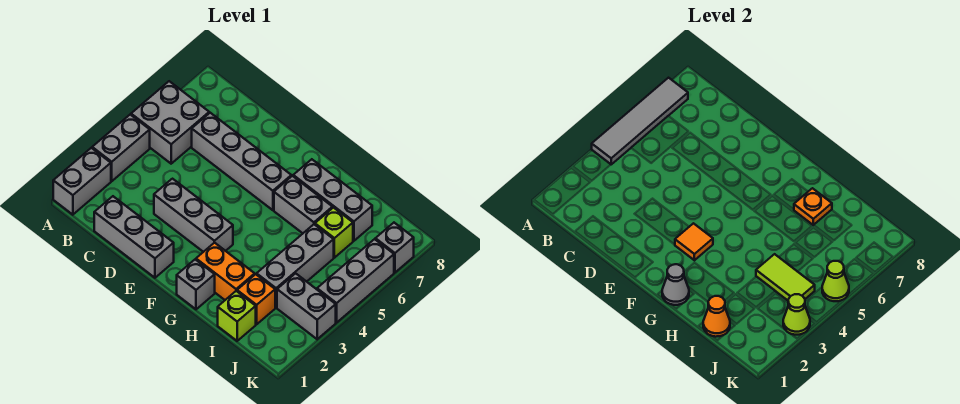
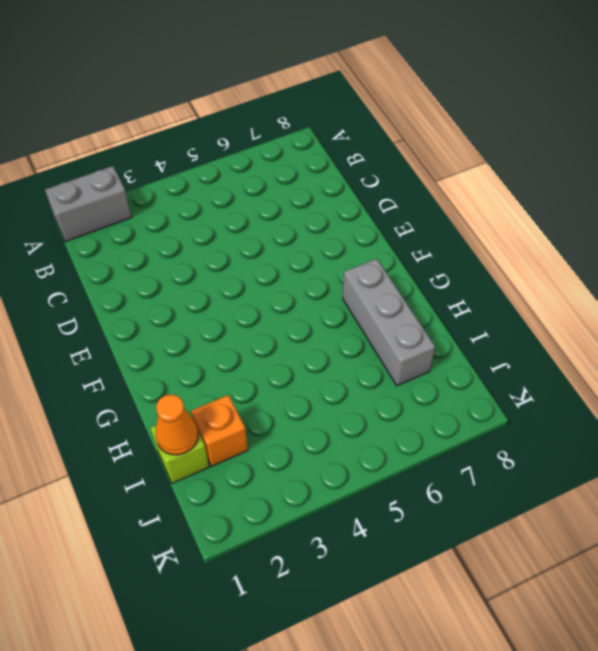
none -> grey brick A3:A4 level 1
none -> grey brick A5:B6 level 1
none -> grey brick C1:E1 level 1

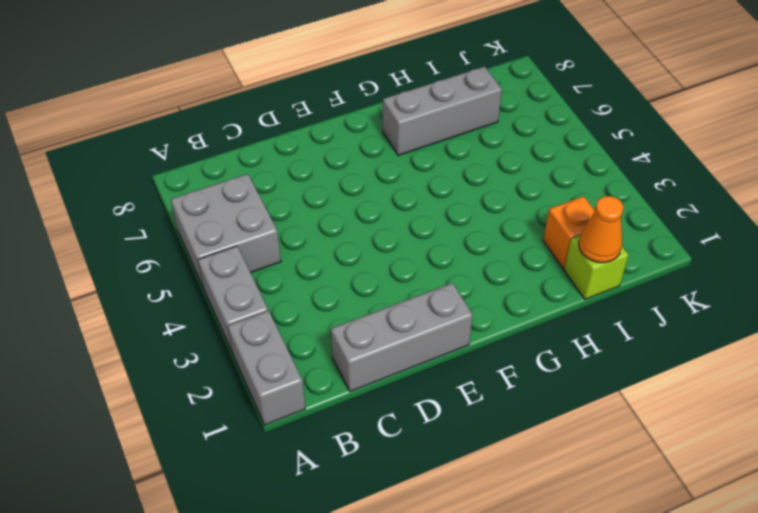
none -> grey brick C6:F6 level 1
none -> grey brick D3:F3 level 1
none -> grey brick G1 level 1

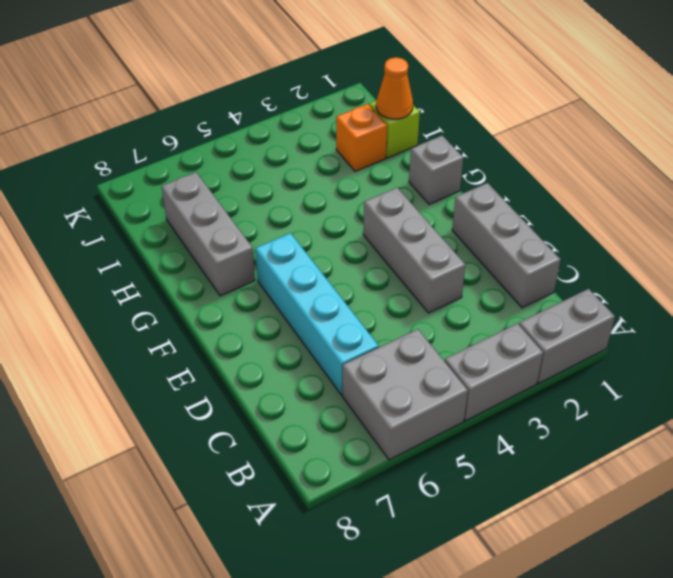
cyan brick C6:F6 level 1 -> grey brick C6:F6 level 1
none -> orange brick G2:H2 level 1
none -> grey brick G6:H6 level 1
none -> grey brick I3:I5 level 1

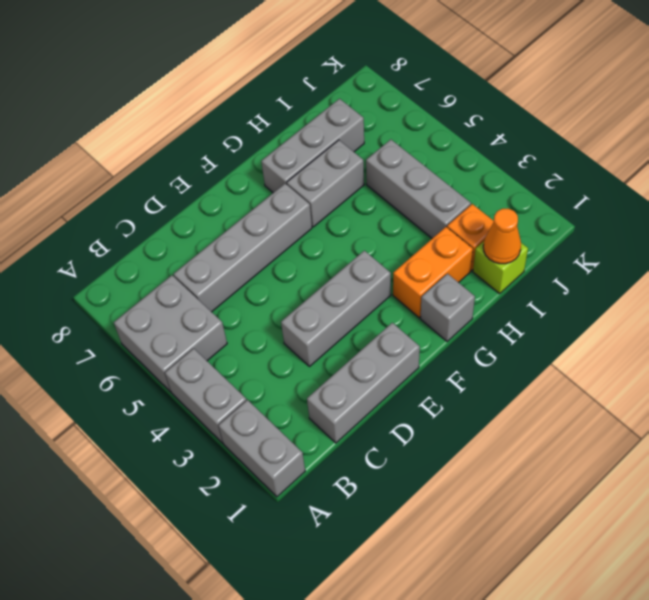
none -> lime brick I6 level 1
none -> grey brick J3:K3 level 1
none -> grey brick K4:K6 level 1

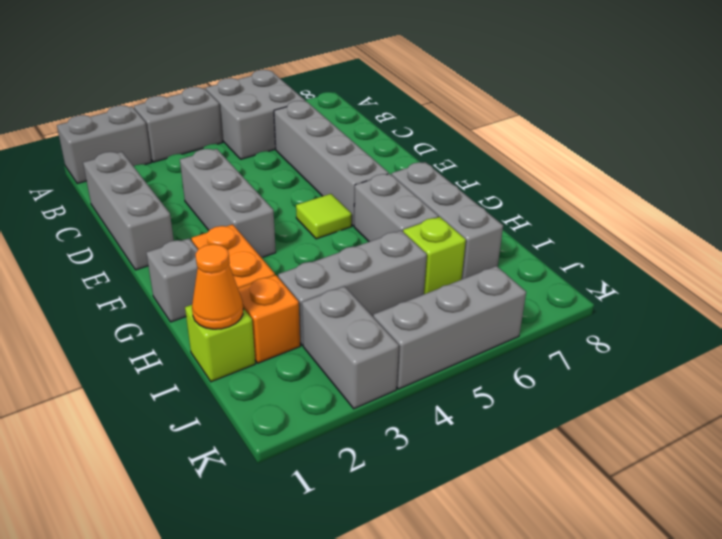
lime tile F5 level 1 -> none
none -> grey brick K7 level 1
none -> grey tile A4:A7 level 2
none -> orange tile F3 level 2

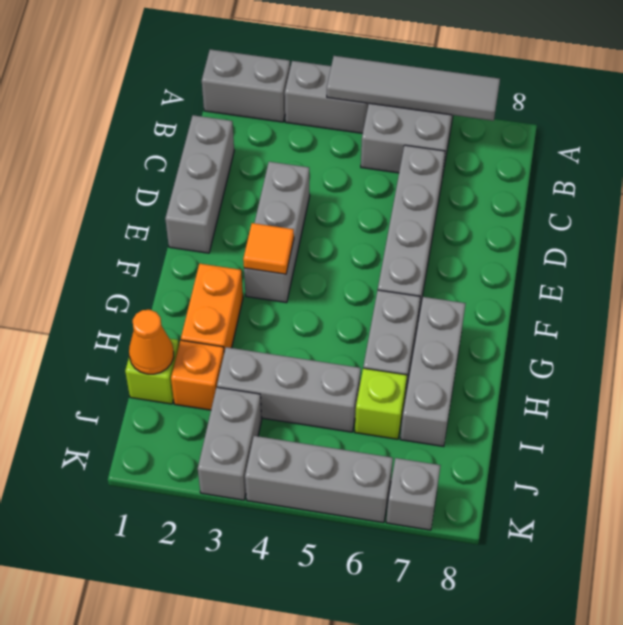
none -> grey brick G1 level 1
none -> grey cone G1 level 2
none -> orange plate H7 level 2

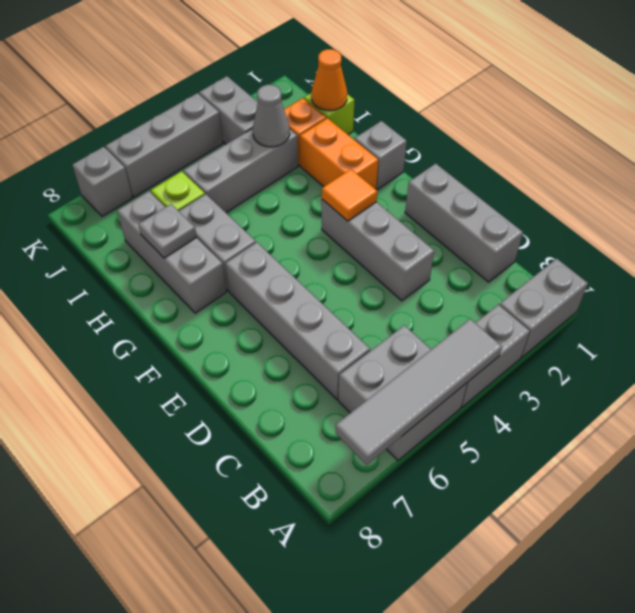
grey plate H7 level 2 -> orange plate H7 level 2
grey cone I3 level 2 -> grey cone G1 level 2
none -> lime tile I4:J4 level 2
none -> lime cone K3 level 2
none -> lime cone K5 level 2

